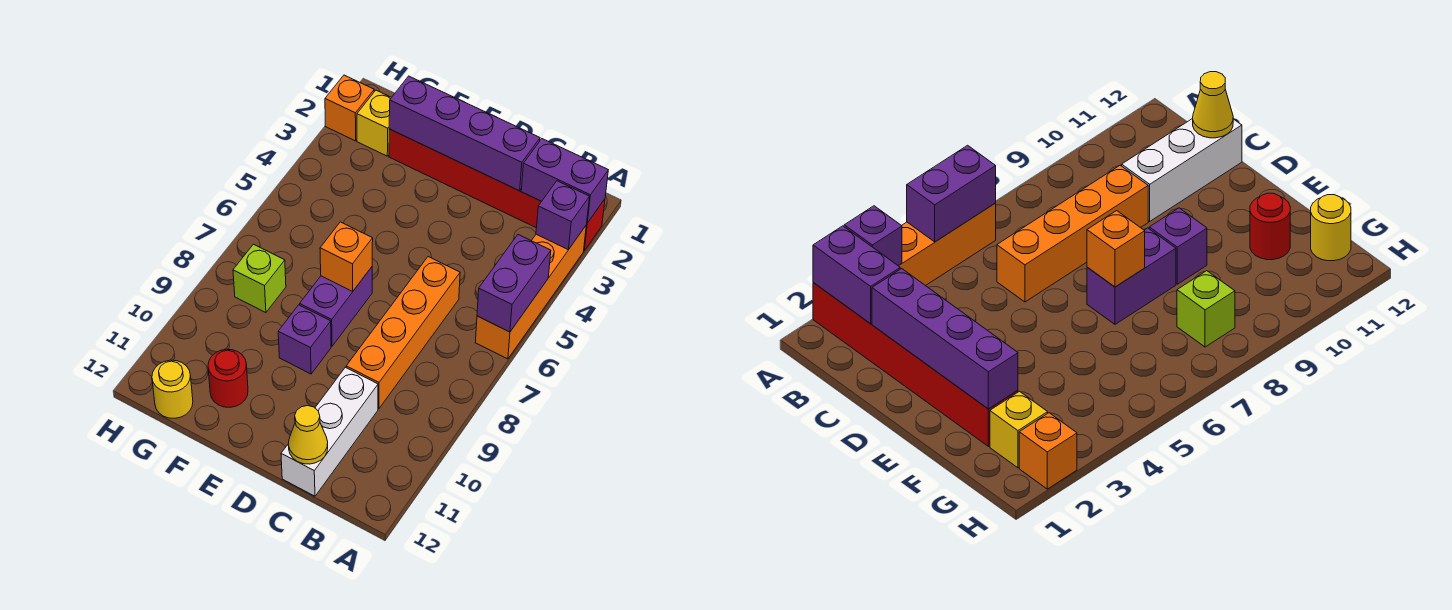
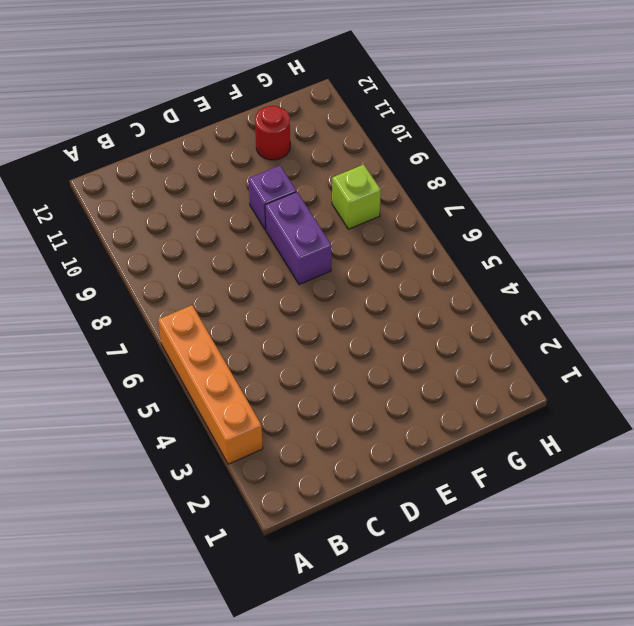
none -> red brick A2:F2 level 1
none -> orange brick C6:C9 level 1
none -> white brick C10:C12 level 1

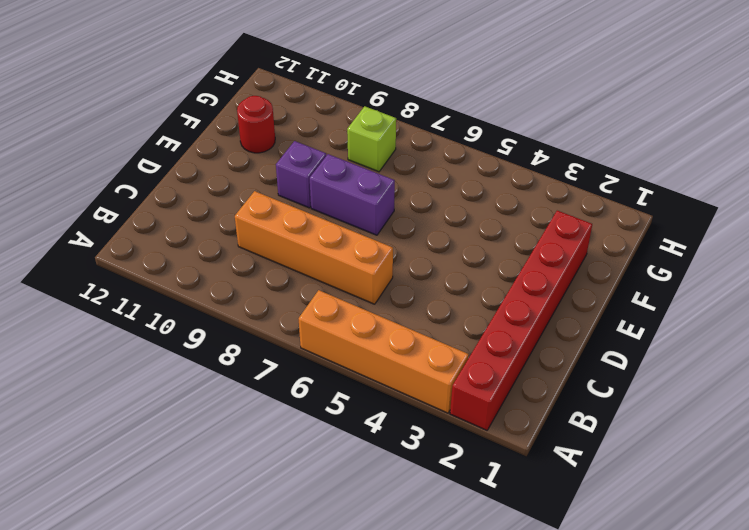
none -> white brick C10:C12 level 1
none -> yellow brick G2 level 1
none -> yellow round brick G12 level 1

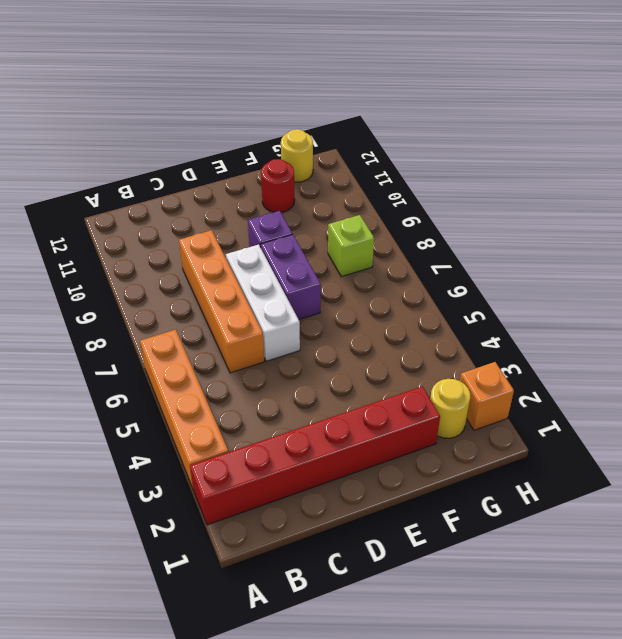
white brick D6:D8 level 1 -> white brick C10:C12 level 1
yellow round brick G2 level 1 -> yellow brick G2 level 1
none -> purple brick A2:B2 level 2
none -> purple brick A3 level 2
none -> purple brick A5:A6 level 2

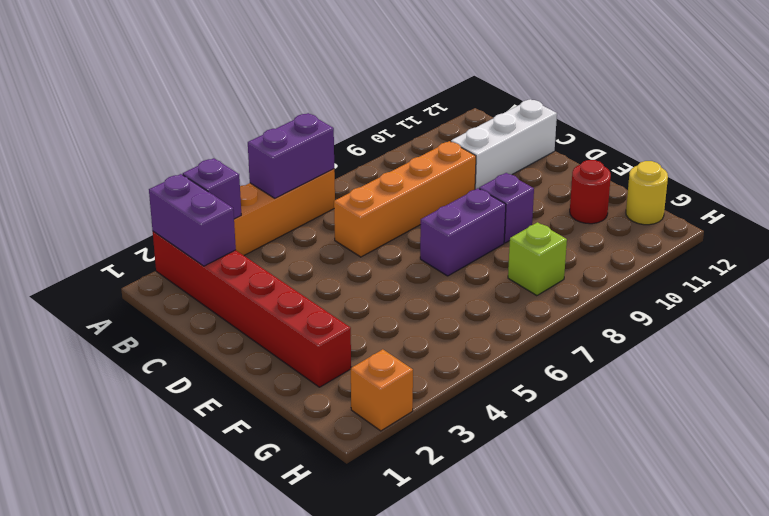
none -> yellow brick G2 level 1
none -> purple brick C2:F2 level 2
none -> yellow cone C12 level 2

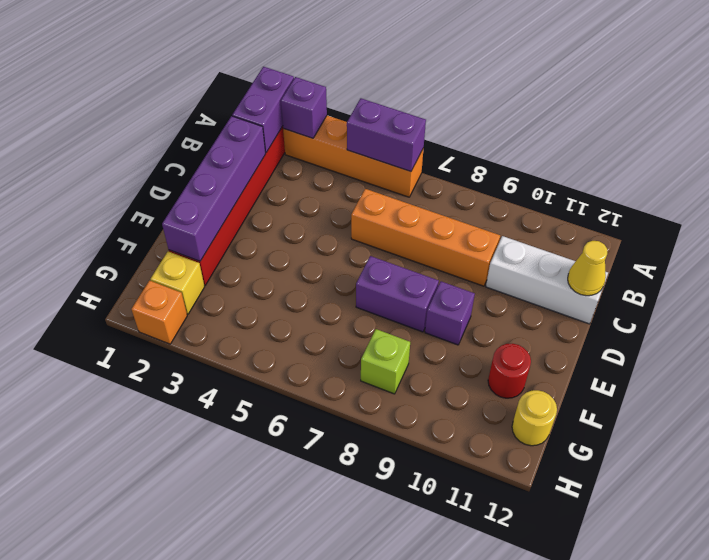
none -> orange brick E7 level 2

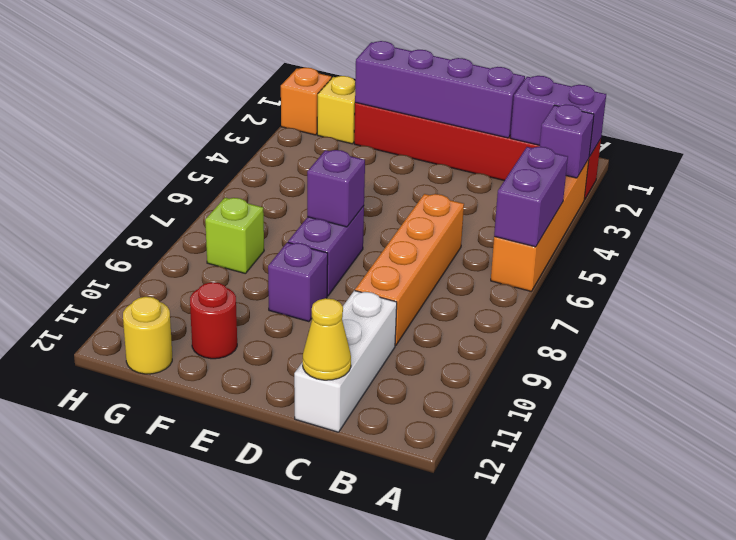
purple brick E7 level 2 -> orange brick E7 level 2

